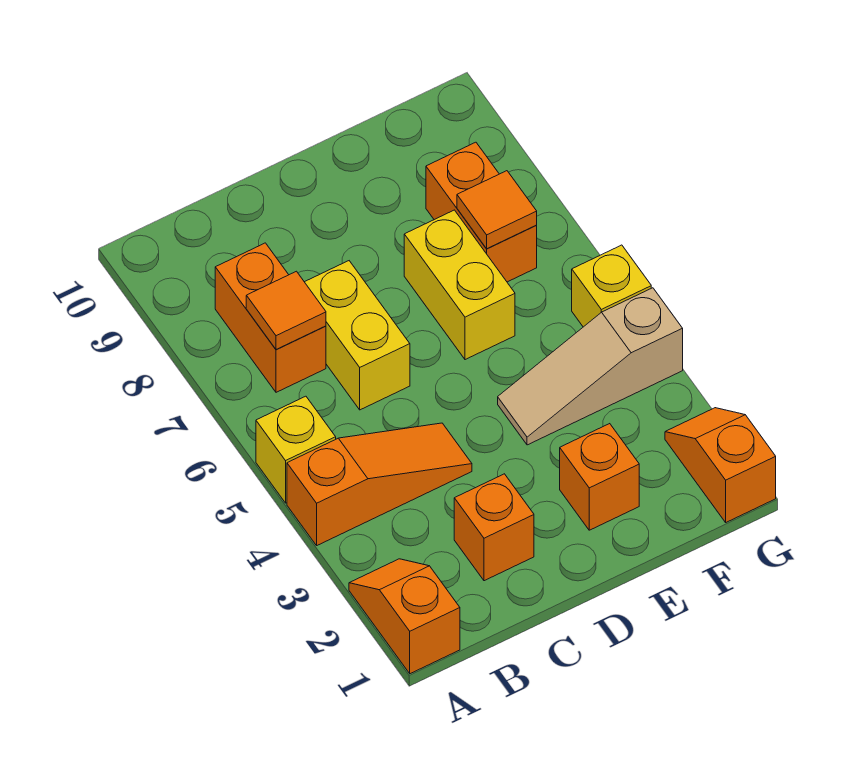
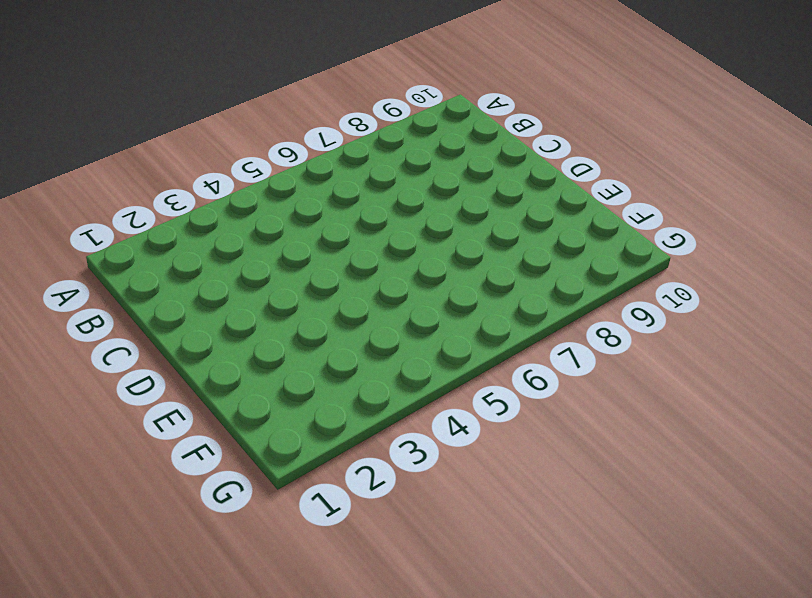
none -> orange slope A1:A2 level 1 top 1
none -> orange slope A4:C4 level 1 top A
none -> yellow brick A5 level 1

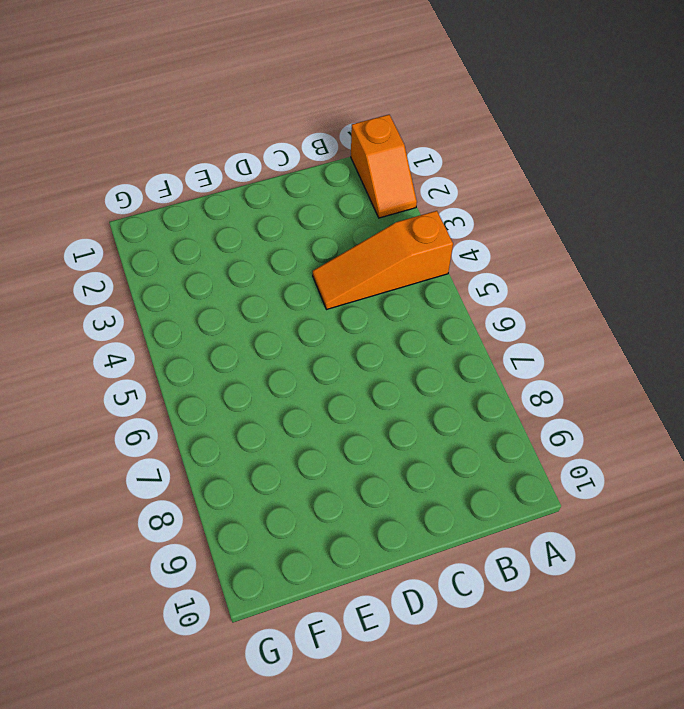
none -> yellow brick A5 level 1
none -> orange brick B7:B8 level 1
none -> orange brick C2 level 1

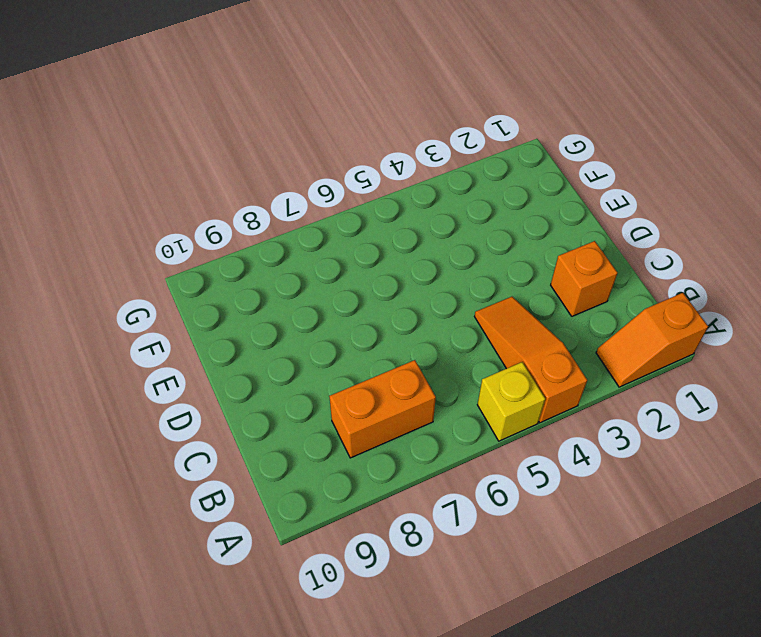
none -> yellow brick C6:C7 level 1
none -> orange brick E2 level 1
none -> tan slope E4:G4 level 1 top G

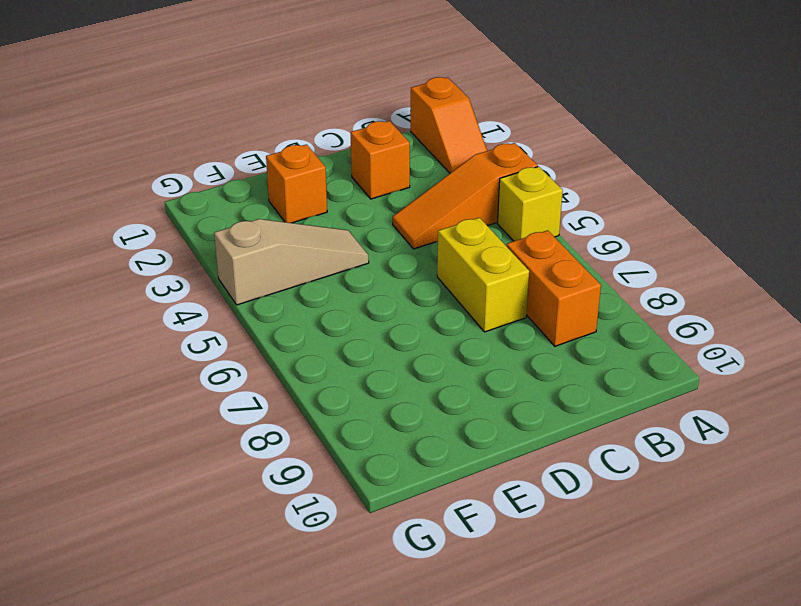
none -> yellow brick E6:E7 level 1
none -> orange brick F7:F8 level 1
none -> orange slope G1:G2 level 1 top 1

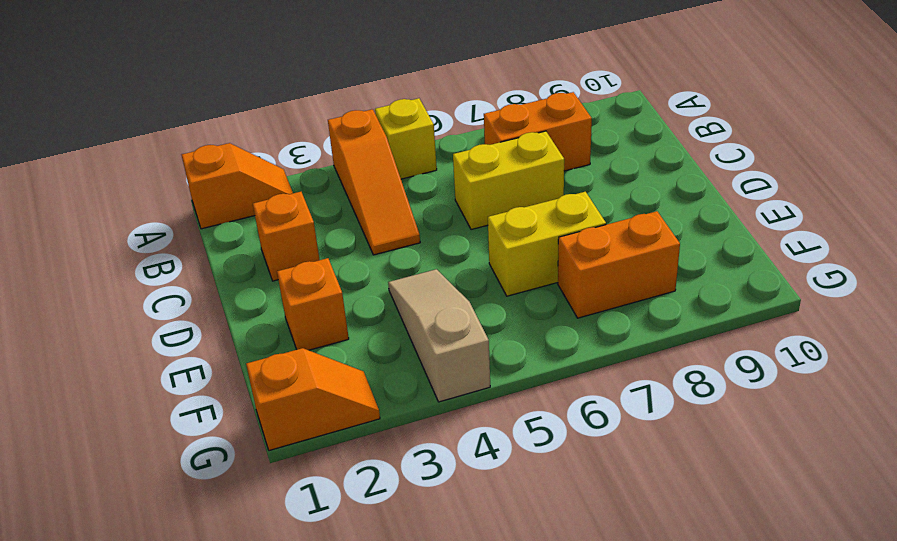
none -> yellow brick G5 level 1
none -> orange tile B7 level 2
none -> orange tile F7 level 2

